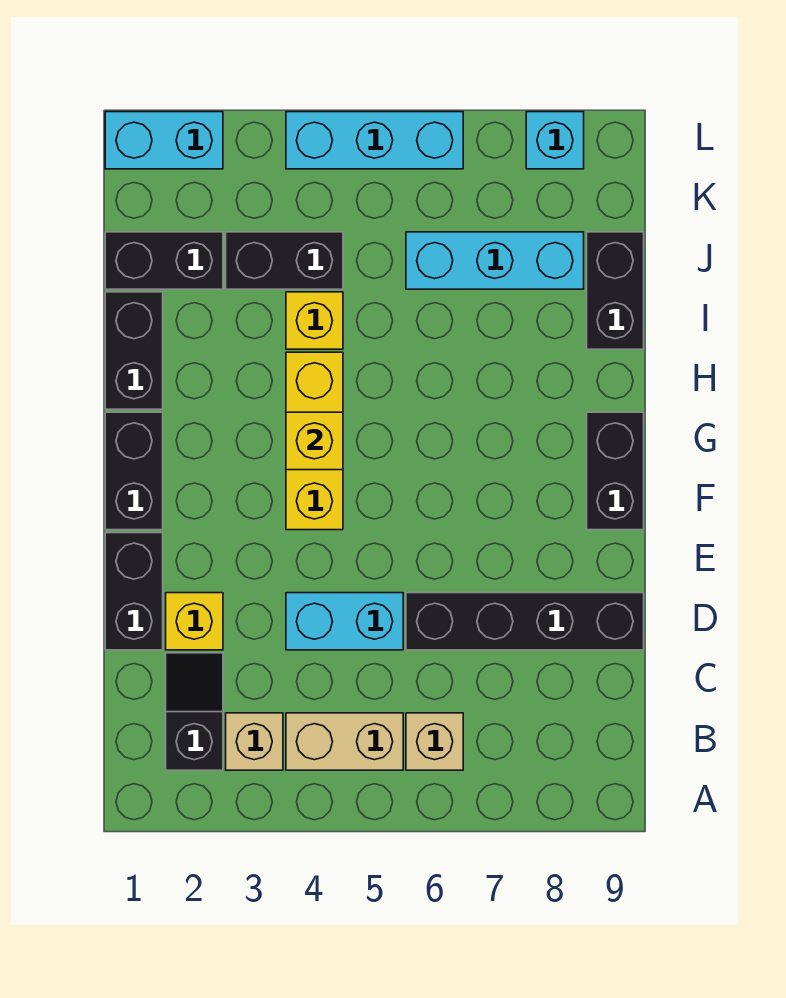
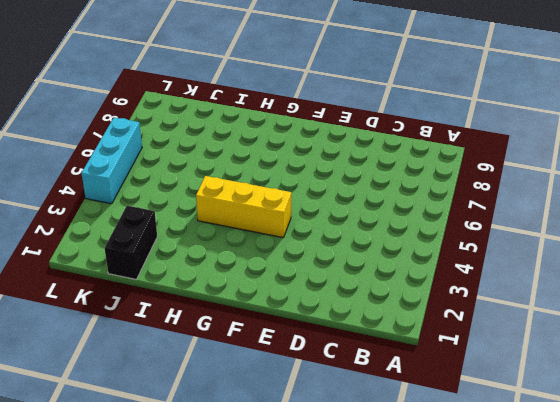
none -> black slope B2:C2 level 1 top B
none -> tan brick B3 level 1
none -> tan brick B4:B5 level 1

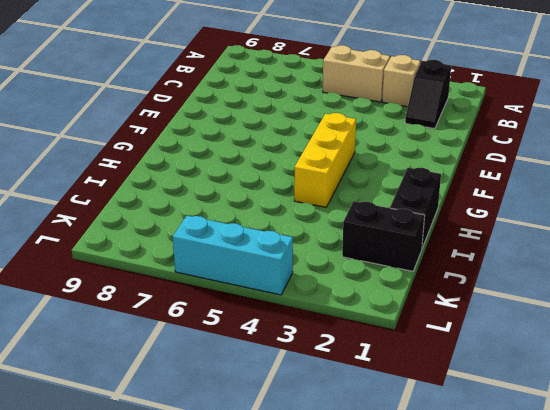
none -> tan brick B6 level 1
none -> black brick D1:E1 level 1
none -> yellow brick D2 level 1

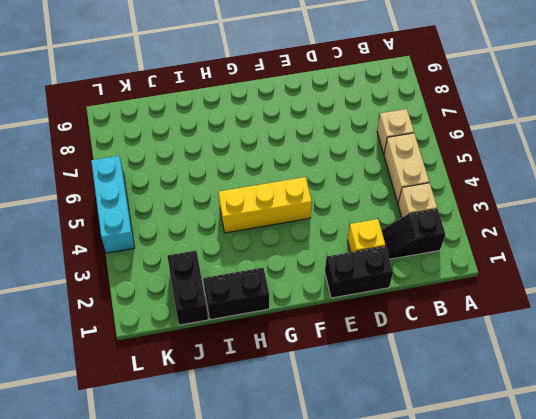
none -> cyan brick D4:D5 level 1
none -> black brick D6:D9 level 1
none -> black brick F1:G1 level 1

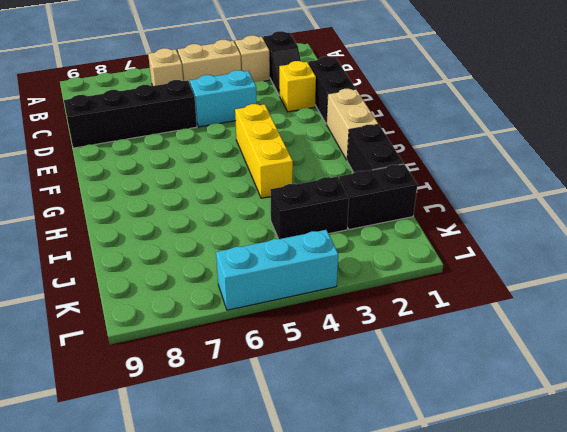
tan brick F1:G1 level 1 -> black brick F1:G1 level 1
none -> black brick F9:G9 level 1
none -> yellow brick I4 level 1
none -> black brick I9:J9 level 1

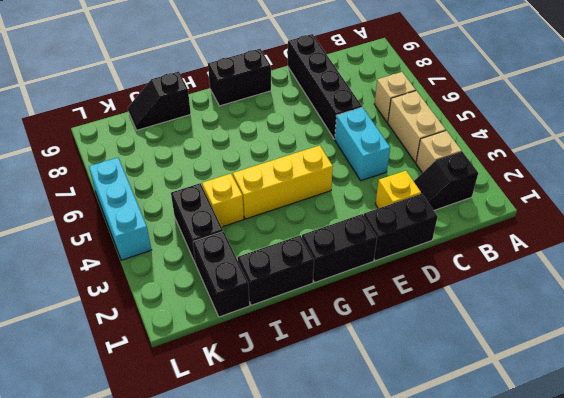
black slope I9:J9 level 1 top I -> black brick I9:J9 level 1
none -> cyan brick J6:J8 level 1
none -> cyan brick L1:L2 level 1
none -> cyan brick L8 level 1

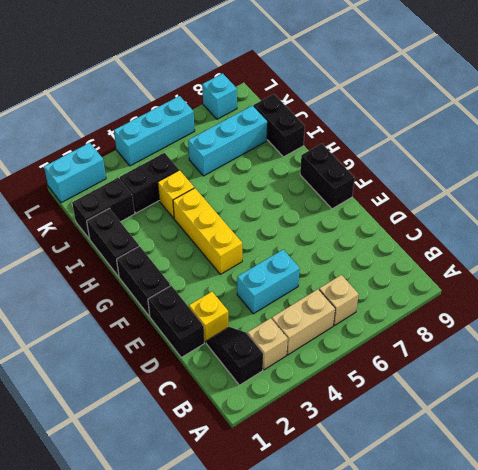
none -> black brick D6:D9 level 1
none -> yellow brick G4 level 2

